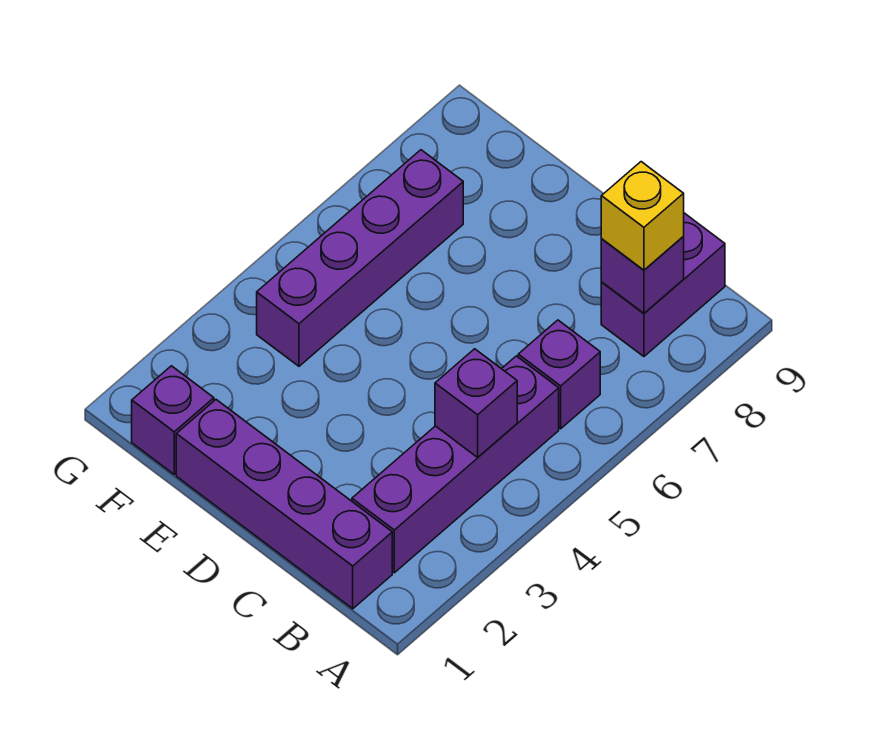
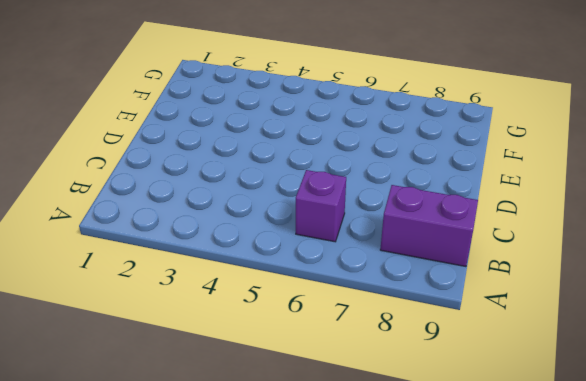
none -> purple brick B1:E1 level 1
none -> purple brick B2:B5 level 1

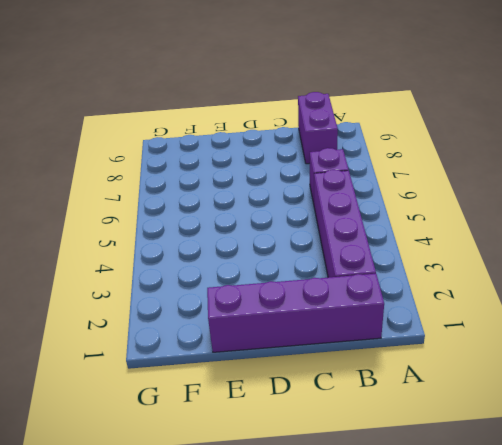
none -> purple brick F1 level 1
none -> purple brick F4:F7 level 1

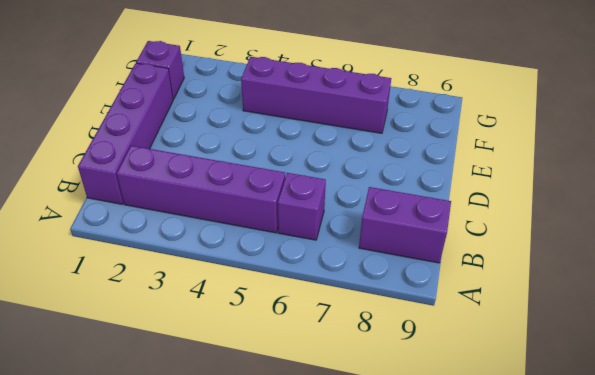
none -> purple brick B4 level 2
none -> purple brick B8 level 2

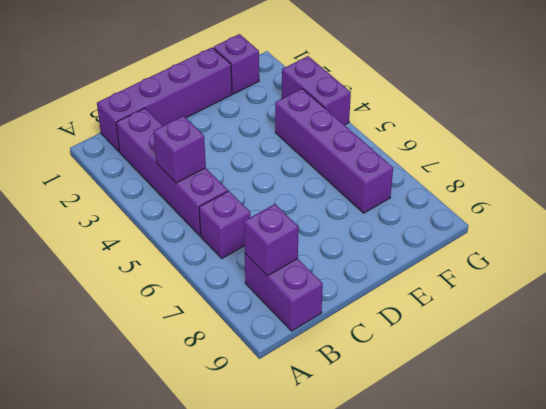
purple brick G3:G4 level 1 -> none
none -> yellow brick B8 level 3

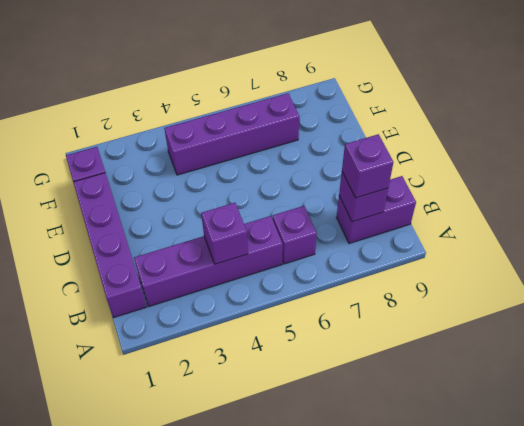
purple brick B8 level 3 -> yellow brick B8 level 3

